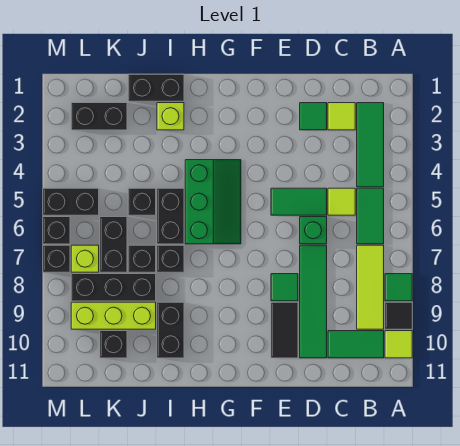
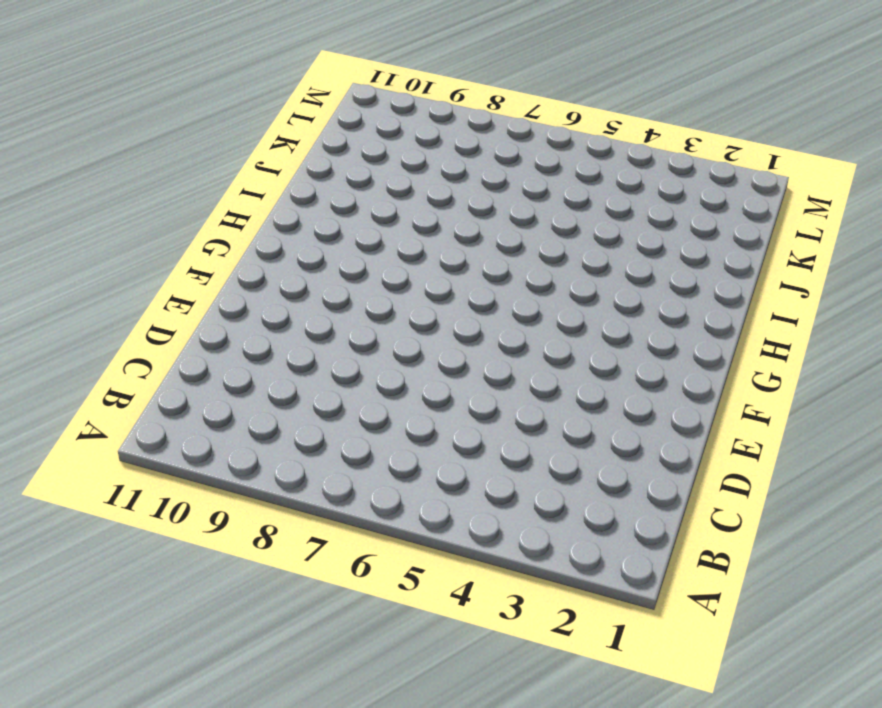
none -> green tile A8 level 1
none -> black tile A9 level 1
none -> lime tile A10 level 1
none -> green tile B2:B4 level 1

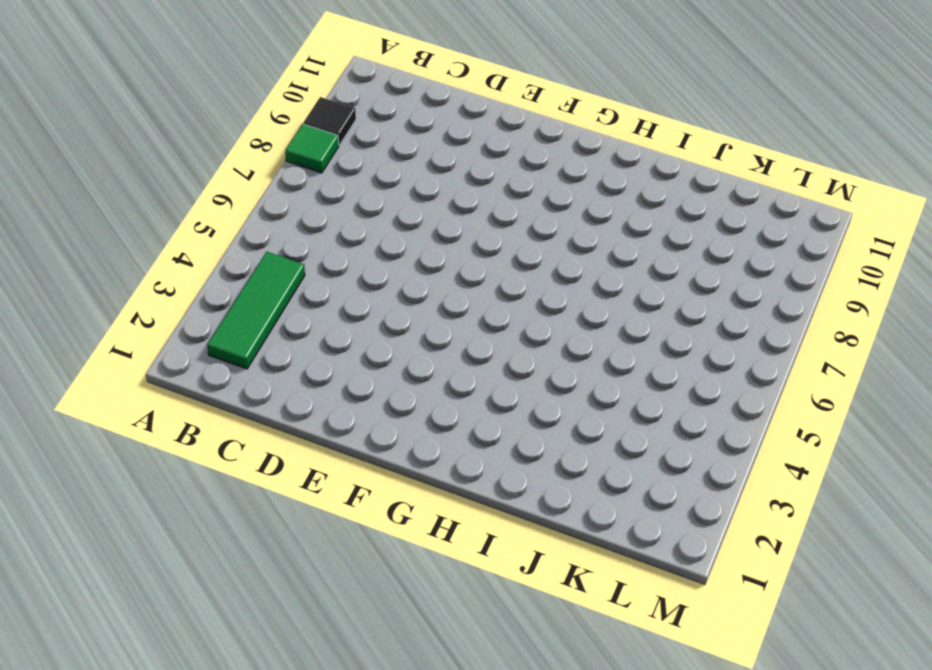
none -> lime tile A10 level 1
none -> green tile B5:B6 level 1
none -> lime tile B7:B9 level 1
none -> green tile B10:C10 level 1

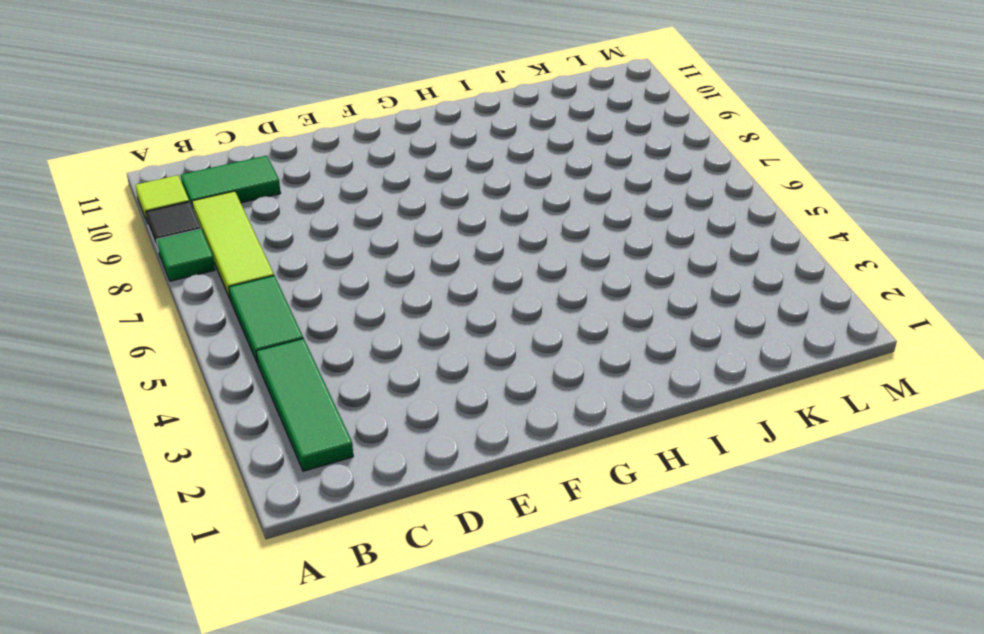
none -> lime tile C2 level 1
none -> lime tile C5 level 1
none -> green tile D2 level 1
none -> green tile D5:E5 level 1

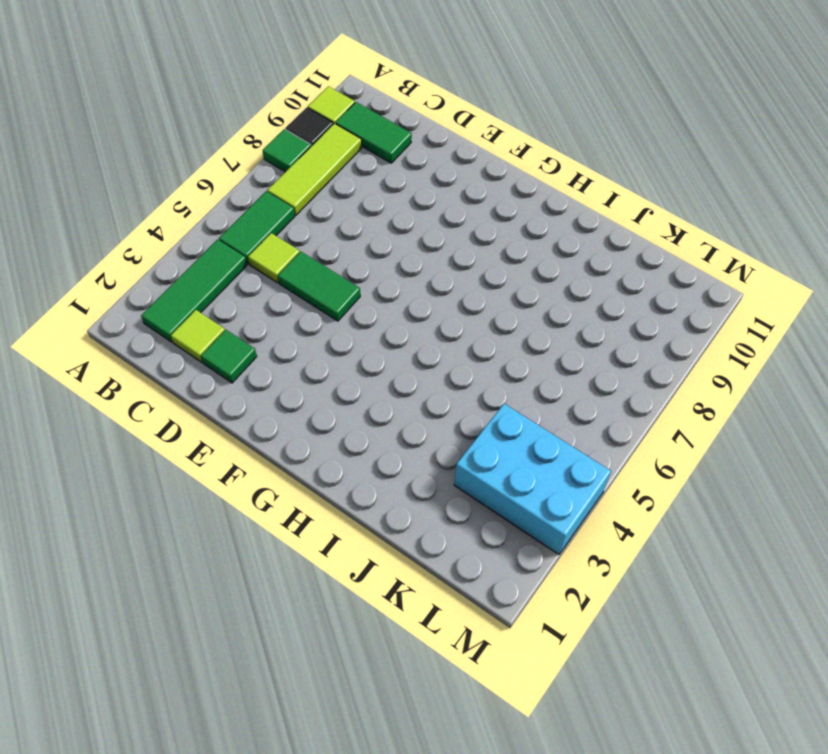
cyan brick K3:M4 level 1 -> none
none -> green brick D6 level 1
none -> green tile D7:D10 level 1
none -> green tile E8 level 1
none -> black tile E9:E10 level 1

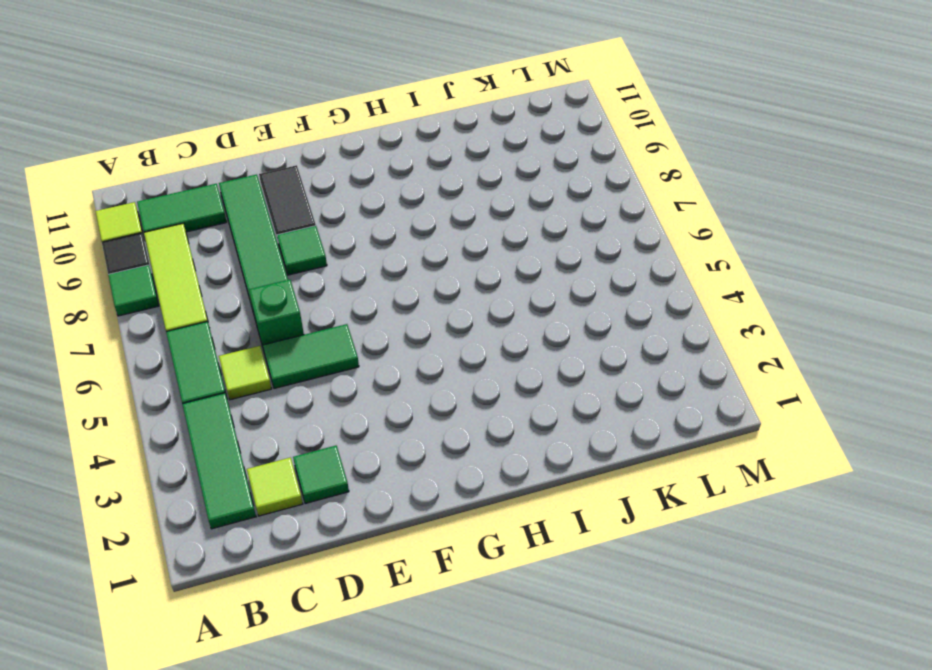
none -> green slope G4:H6 level 1 top H
none -> black brick I1:J1 level 1
none -> lime brick I2 level 1
none -> black brick I5:I6 level 1

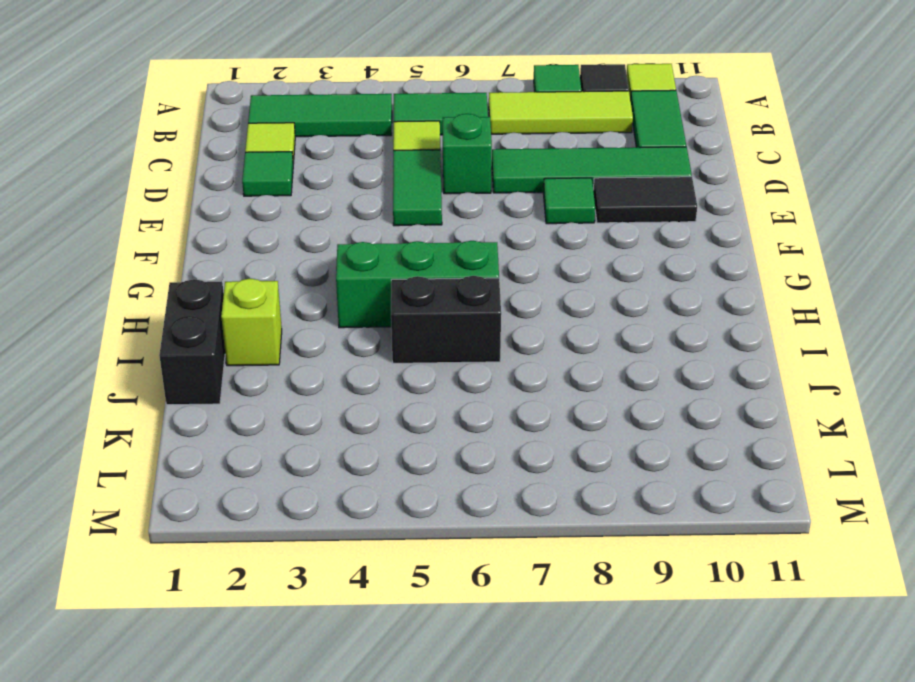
none -> black brick I7 level 1
none -> black brick I9:I10 level 1
none -> black brick J5 level 1
none -> black brick J7 level 1

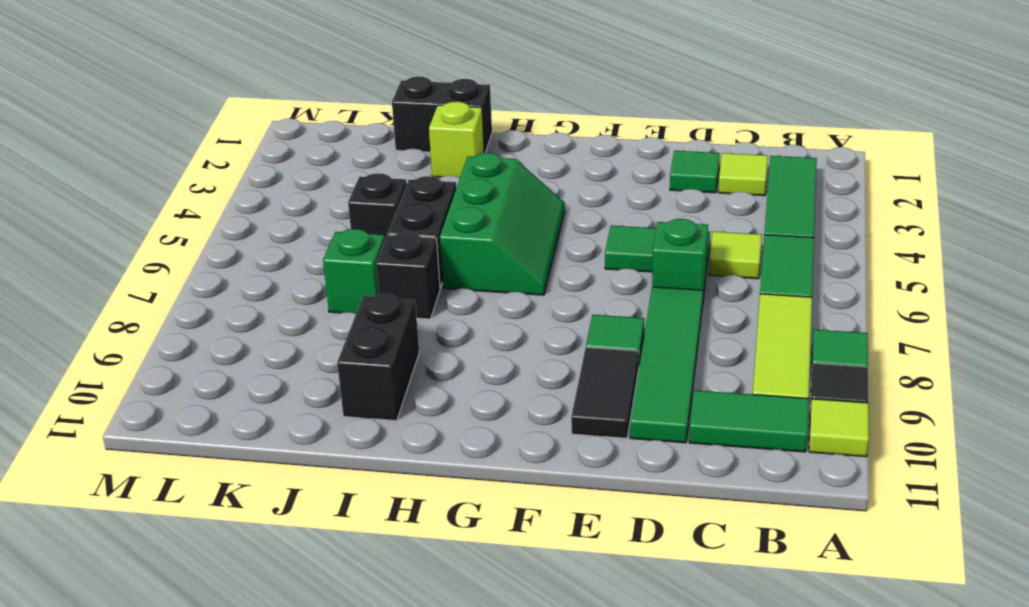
green brick J7 level 1 -> black brick J7 level 1
none -> black brick J8:L8 level 1
none -> lime brick J9:L9 level 1
none -> black brick K2:L2 level 1
none -> black brick K6:K7 level 1

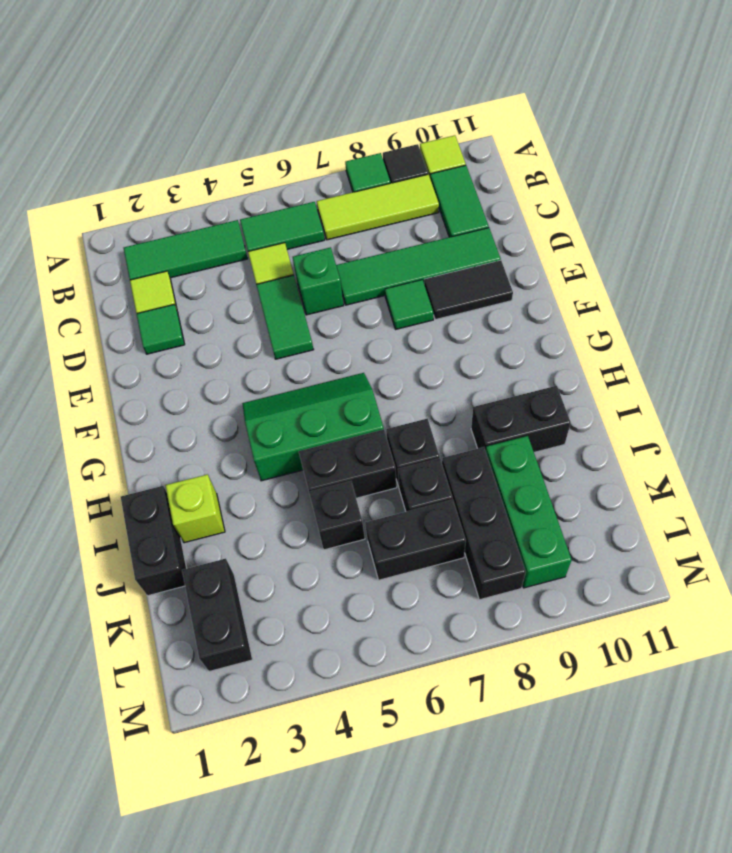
green brick J9:L9 level 1 -> lime brick J9:L9 level 1
none -> black brick K10 level 1
none -> black brick L5:M5 level 1
none -> lime brick L7 level 1
none -> black brick M6 level 1

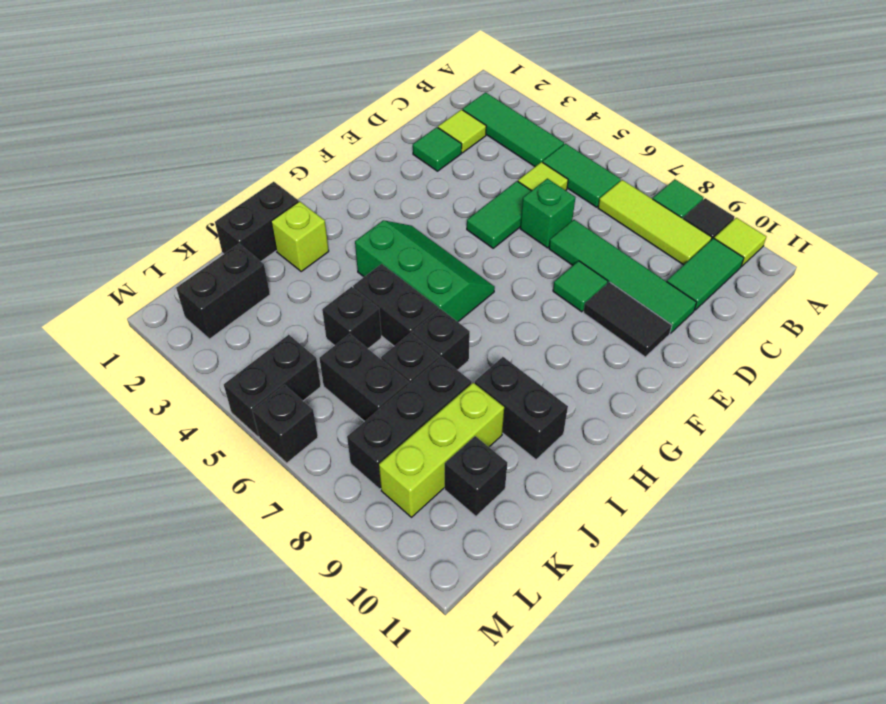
none -> lime brick L7 level 1
none -> black brick M7 level 1

